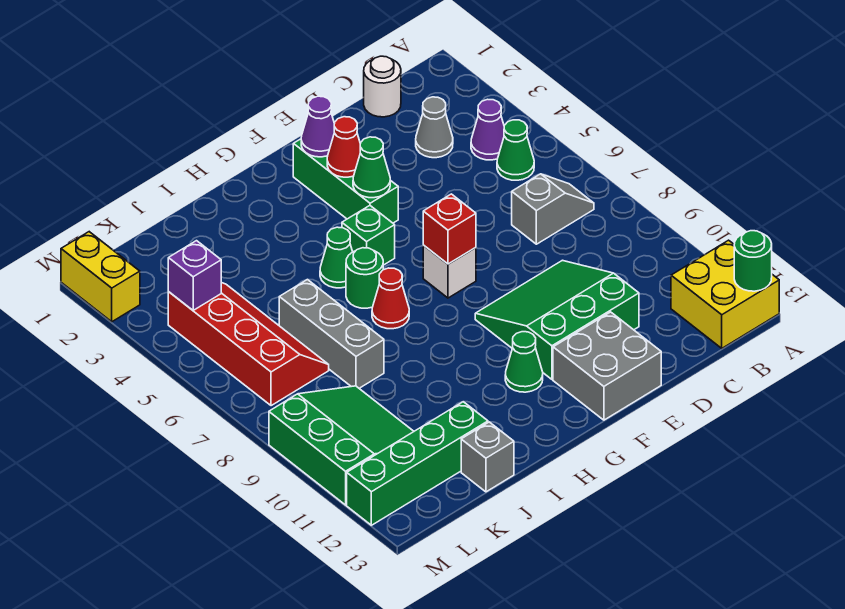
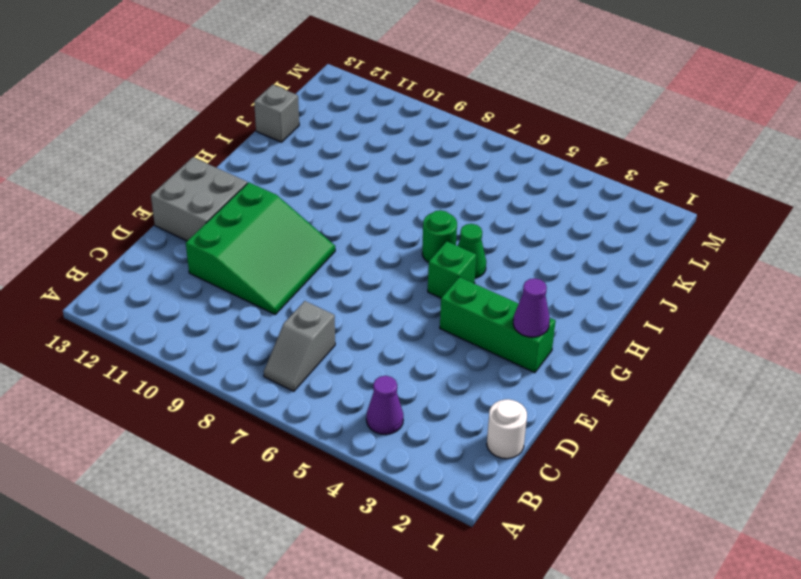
none -> yellow brick A12:B13 level 1
none -> green cone B5 level 1
none -> grey cone C3 level 1

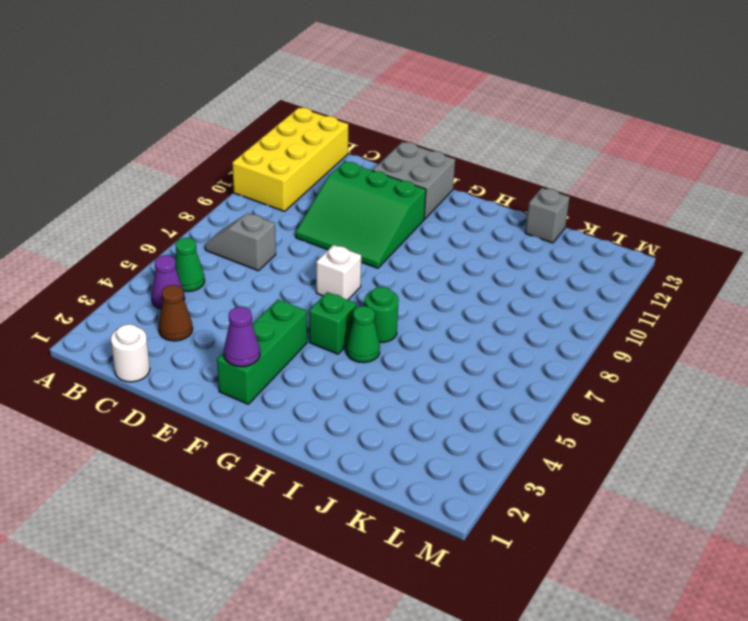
yellow brick A10:B13 level 1 -> yellow brick A12:B13 level 1
brown cone C3 level 1 -> grey cone C3 level 1
none -> green cone G11 level 1
none -> red cone H7 level 1
none -> grey brick J6:J8 level 1

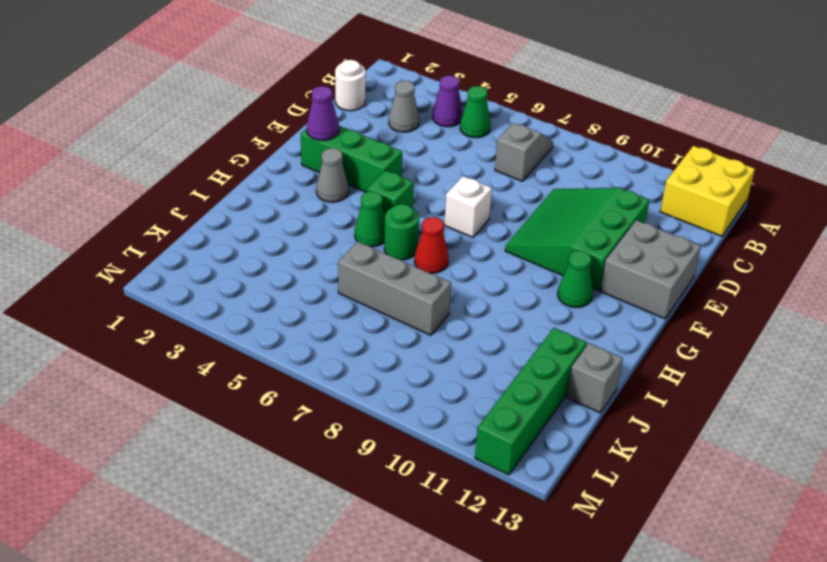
grey cone G3 level 1 -> none
none -> red slope K4:L7 level 1 top L
none -> green slope K9:M11 level 1 top M
none -> yellow brick M1:M2 level 1

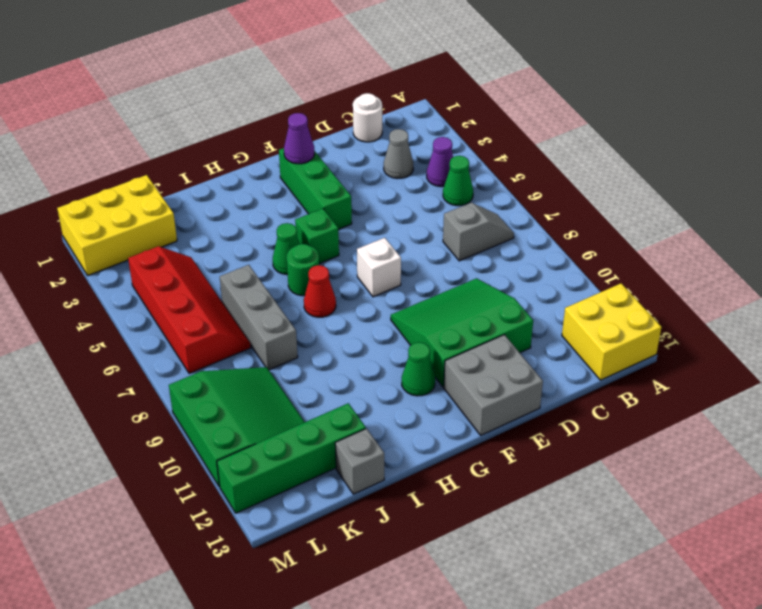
yellow brick K1:M2 level 1 -> yellow brick M1:M2 level 1
none -> green round brick A13 level 2
none -> red cone F3 level 2
none -> green cone F4 level 2

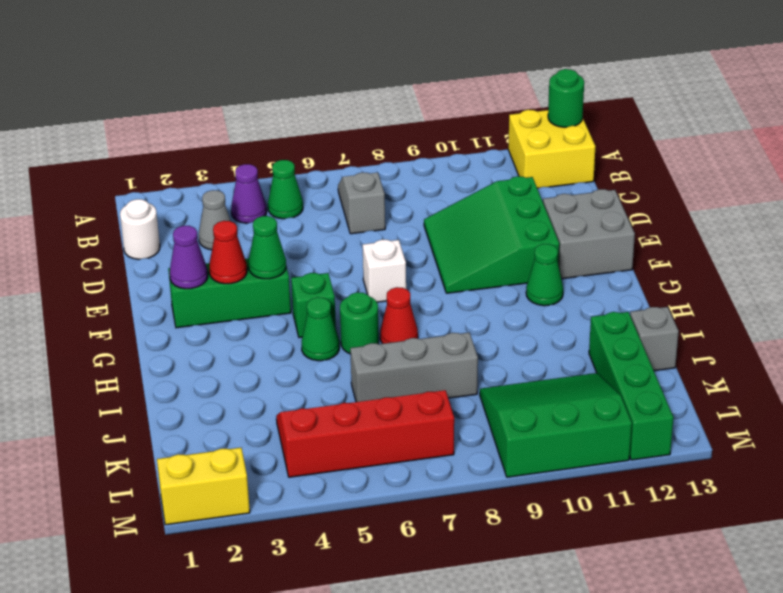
none -> red brick F7 level 2
none -> purple brick L4 level 2

